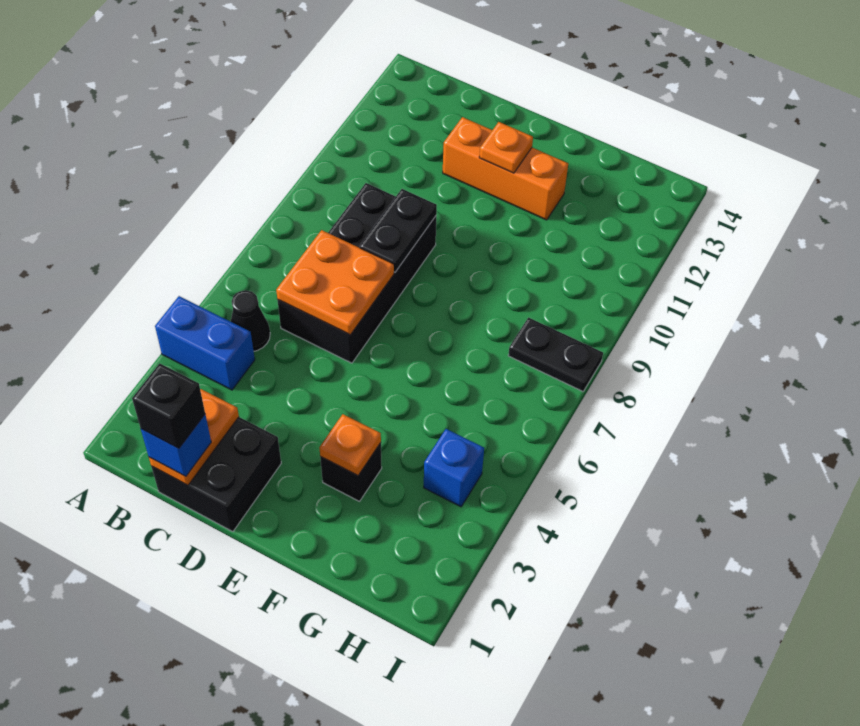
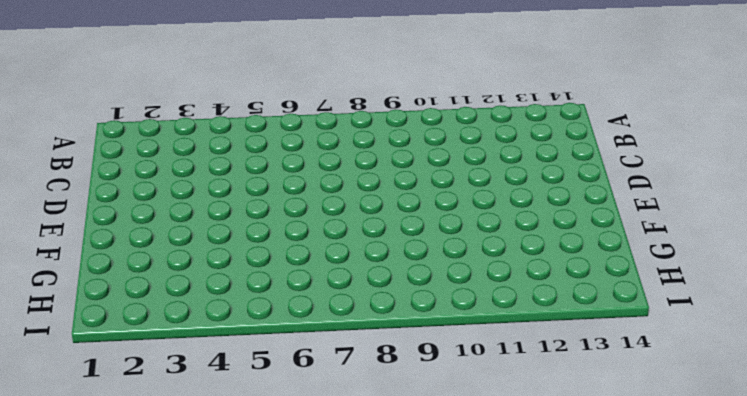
none -> blue brick A4:B4 level 1
none -> black cone B5 level 1
none -> black brick C1:D2 level 1

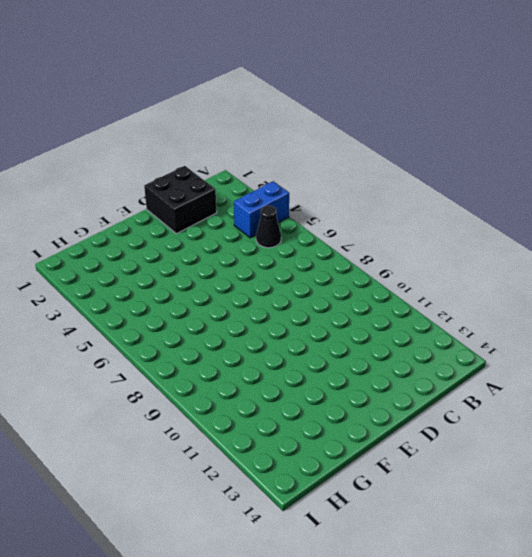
none -> black brick C6:D9 level 1
none -> orange brick D12:F12 level 1
none -> black brick F3 level 1

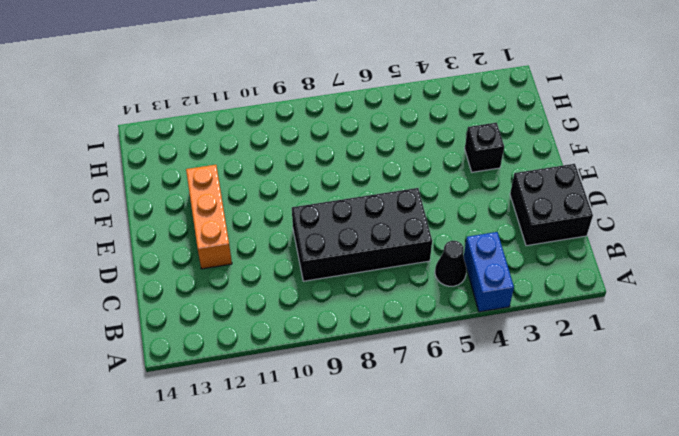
none -> blue brick H4 level 1
none -> black plate H8:I8 level 1
none -> orange plate C1:C2 level 2

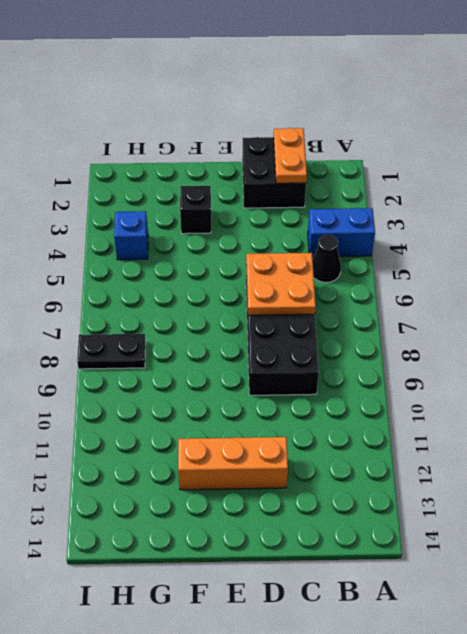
none -> black plate D8:D9 level 2
none -> orange plate E12 level 2
none -> orange plate F3 level 2

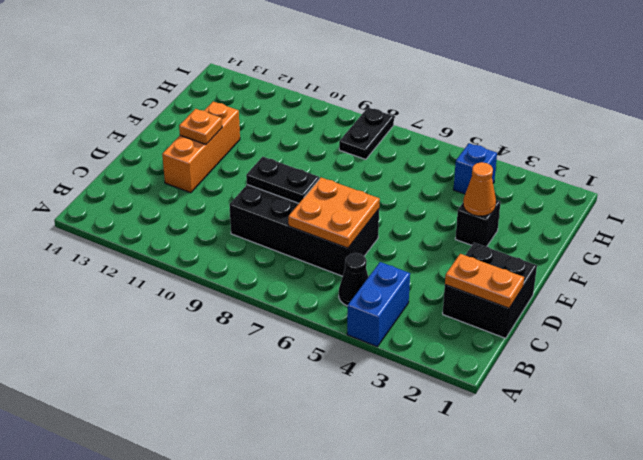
orange cone F3 level 2 -> orange plate F3 level 2
none -> blue brick C1 level 3
none -> black brick C1 level 4

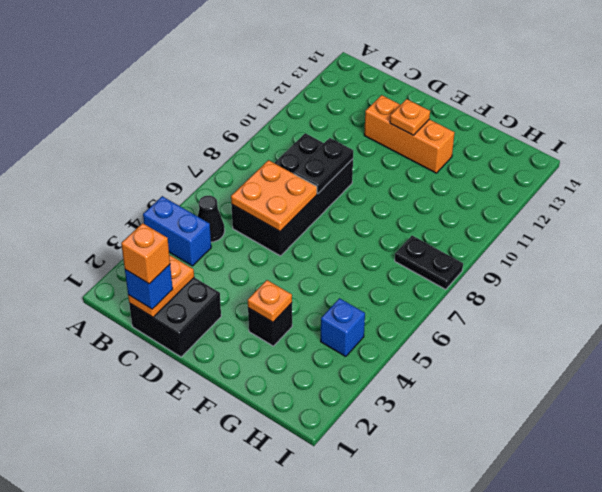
orange brick C1 level 4 -> black brick C1 level 4

